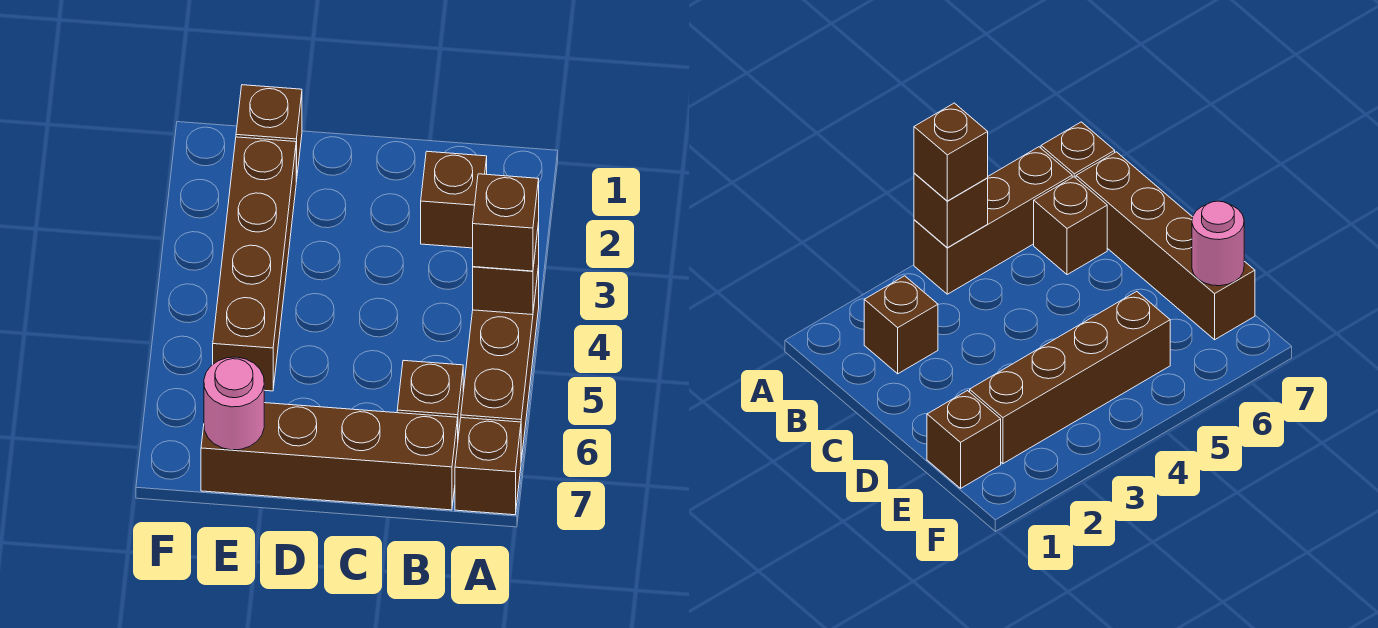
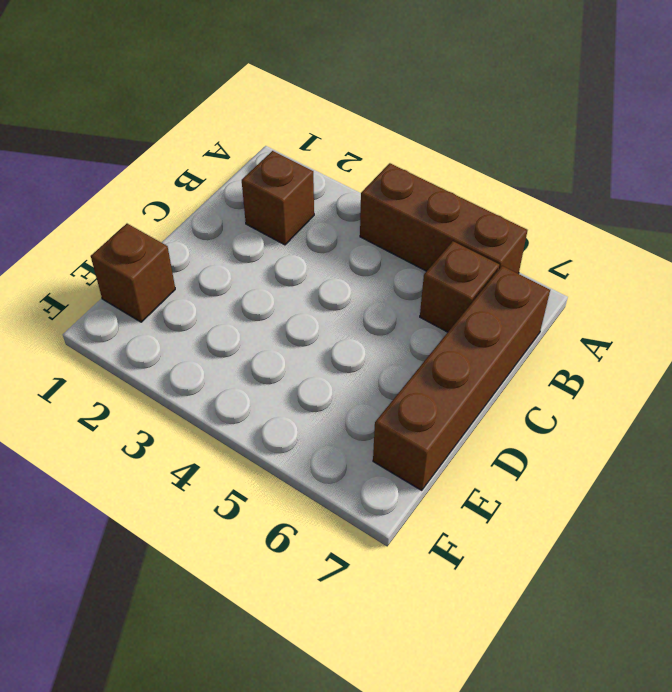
none -> brown brick A7 level 1
none -> brown brick E2:E5 level 1

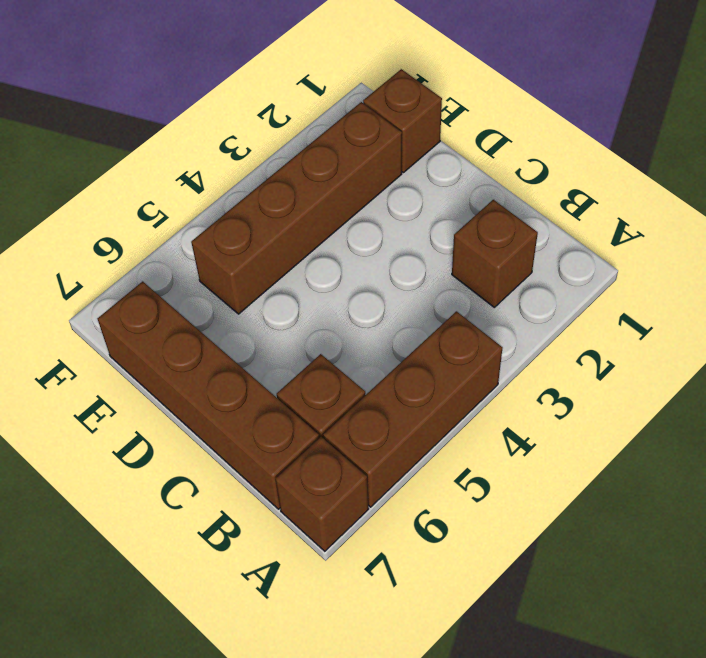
none -> brown brick A4 level 2
none -> pink round brick E7 level 2

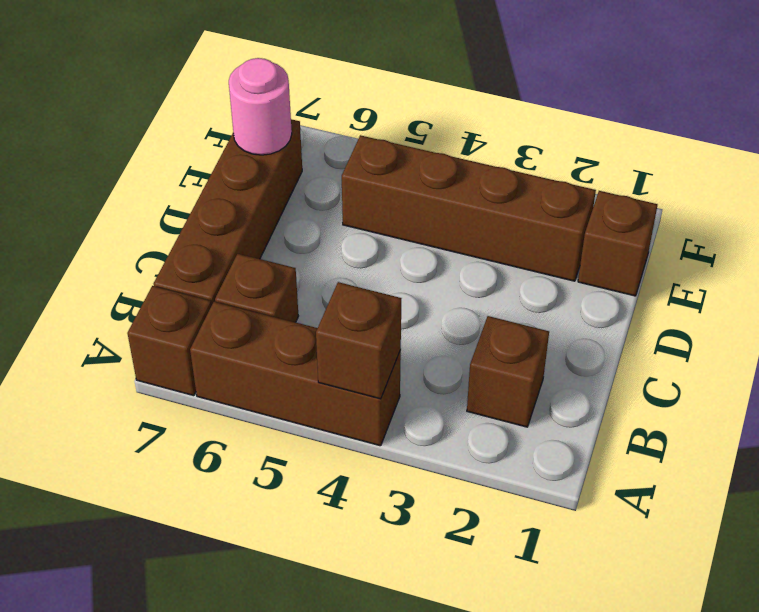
none -> brown brick A4 level 3

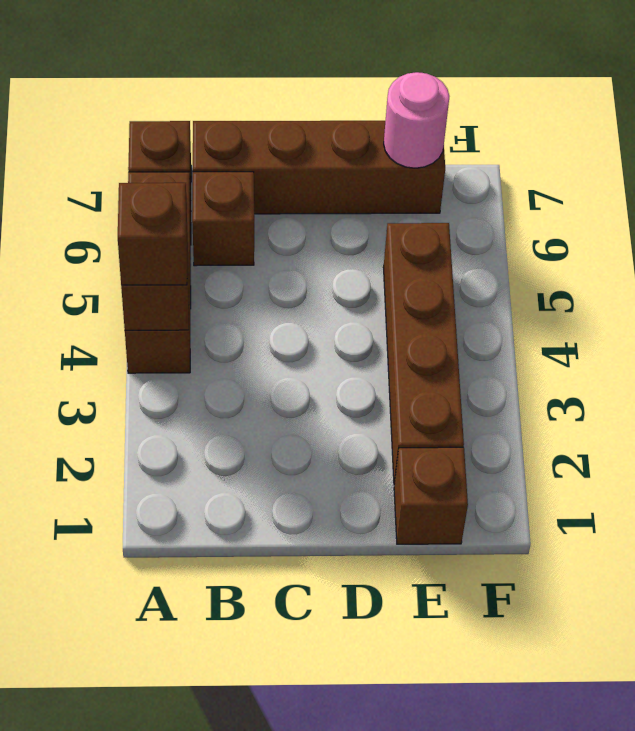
none -> brown brick B2 level 1

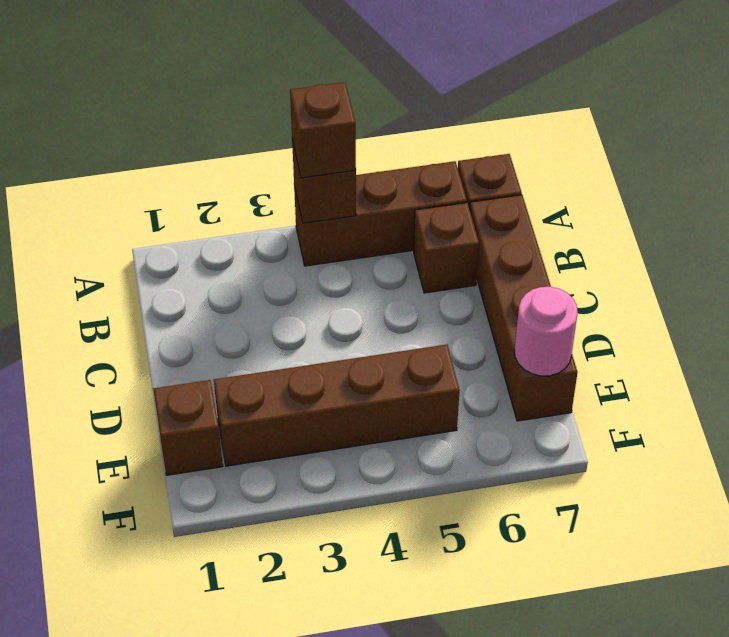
none -> brown brick B2 level 1

